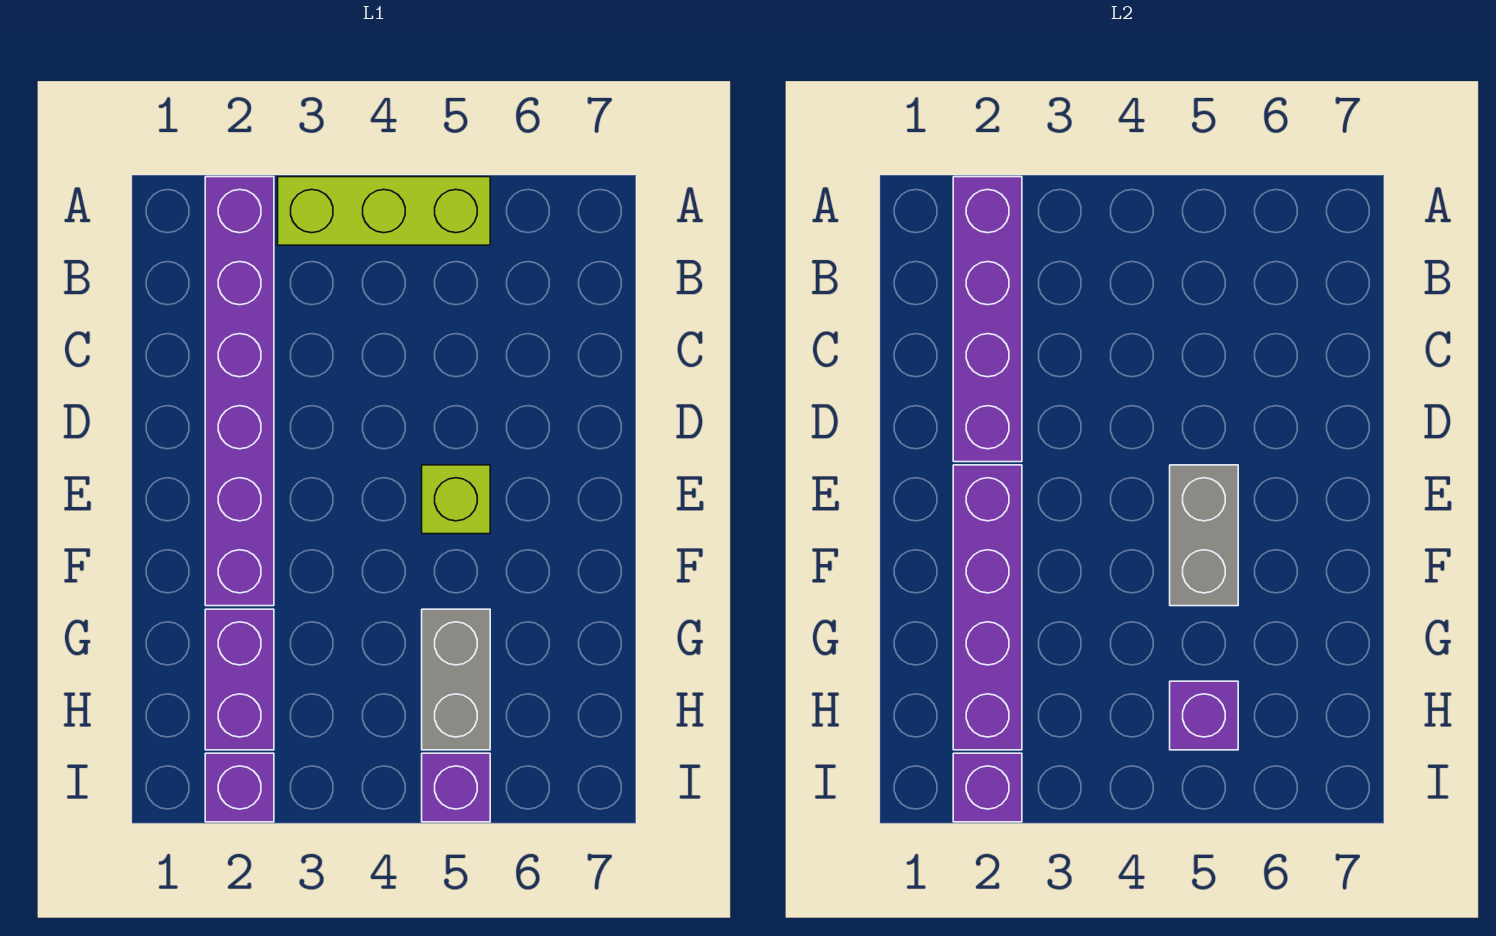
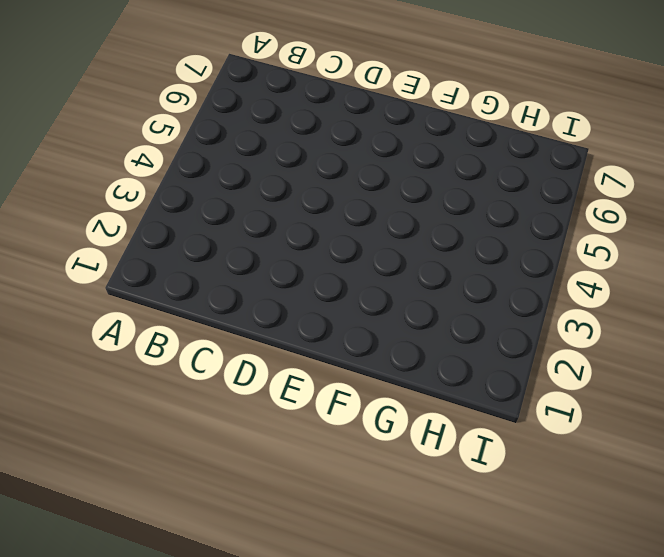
none -> purple brick A2:F2 level 1
none -> lime brick A3:A5 level 1
none -> lime brick E5 level 1

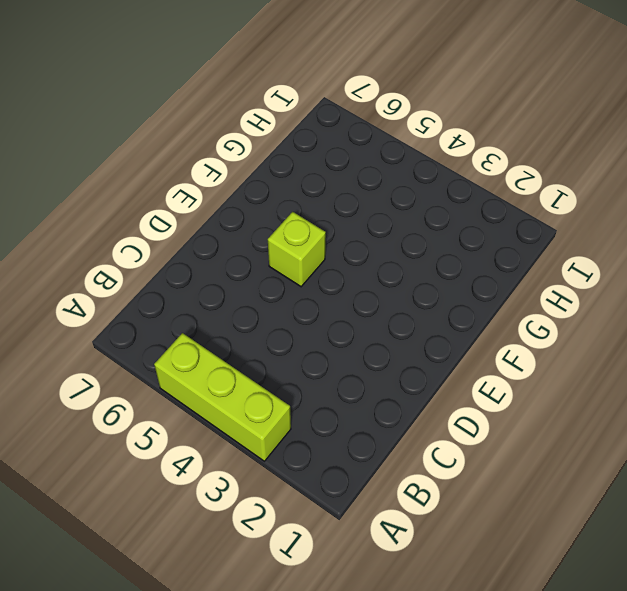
none -> purple brick A2:F2 level 1
none -> purple brick G2:H2 level 1
none -> grey brick G5:H5 level 1

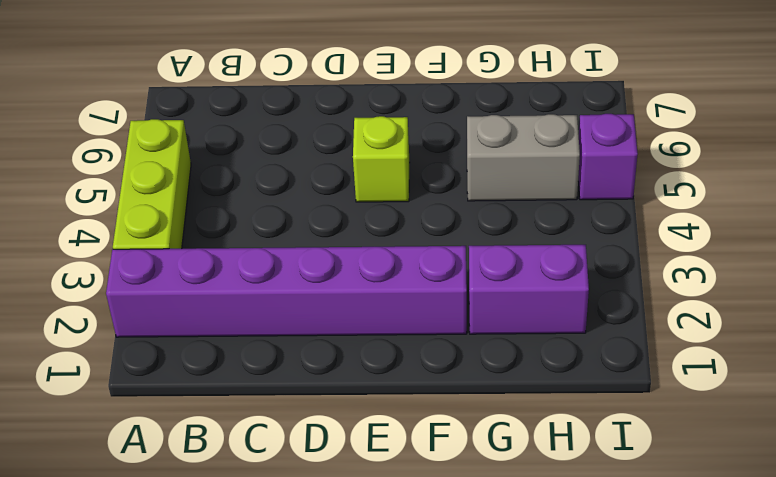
none -> purple brick I2 level 1
none -> purple brick A2:D2 level 2
none -> purple brick E2:H2 level 2

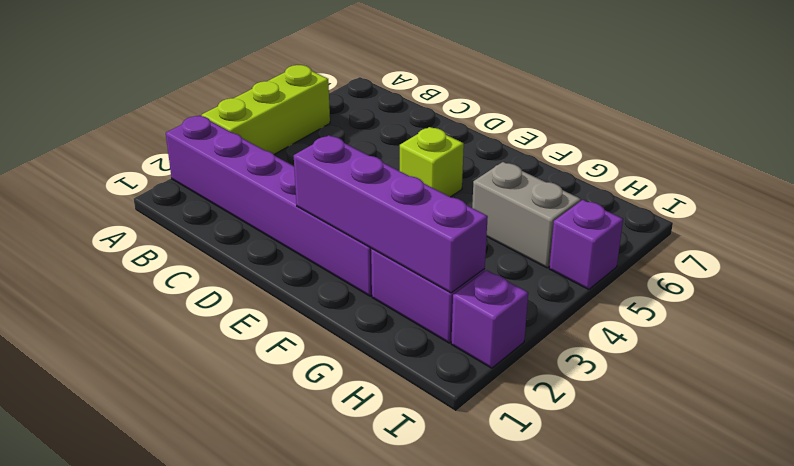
none -> purple brick A2:D2 level 2
none -> grey brick E5:F5 level 2
none -> purple brick H5 level 2

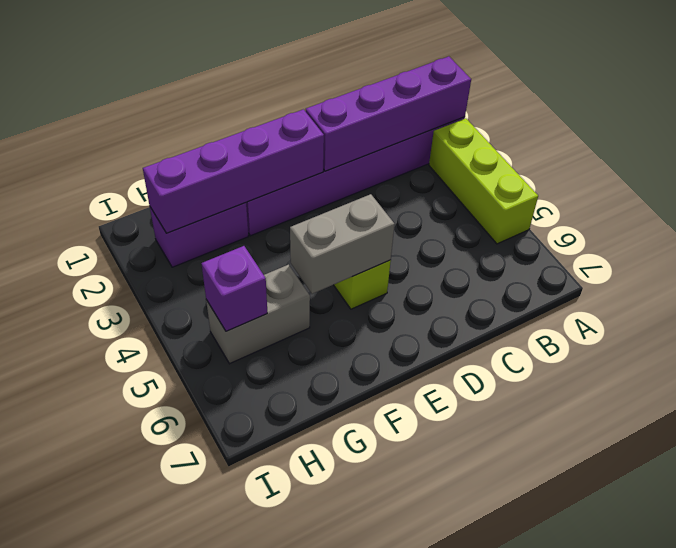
none -> purple brick I2 level 1
none -> purple brick I5 level 1
none -> purple brick I2 level 2

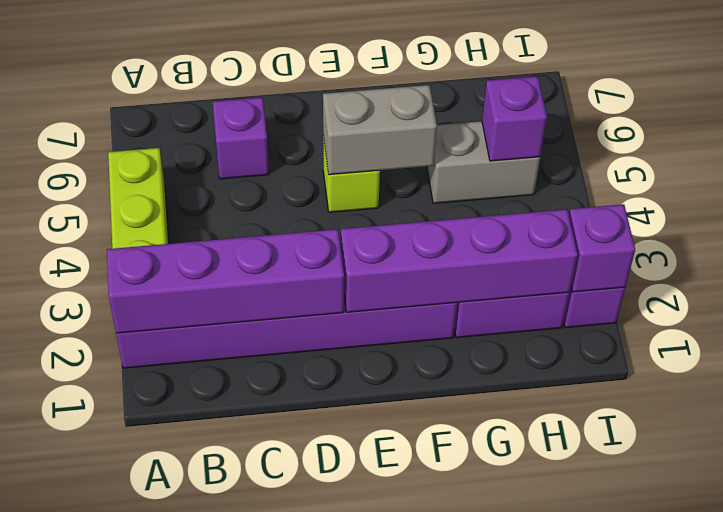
purple brick C6 level 1 -> purple brick I5 level 1

